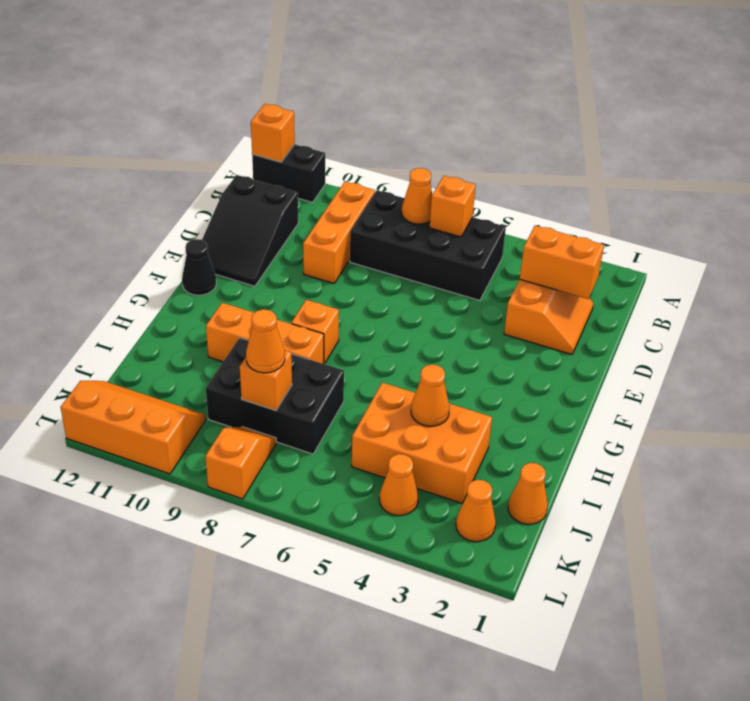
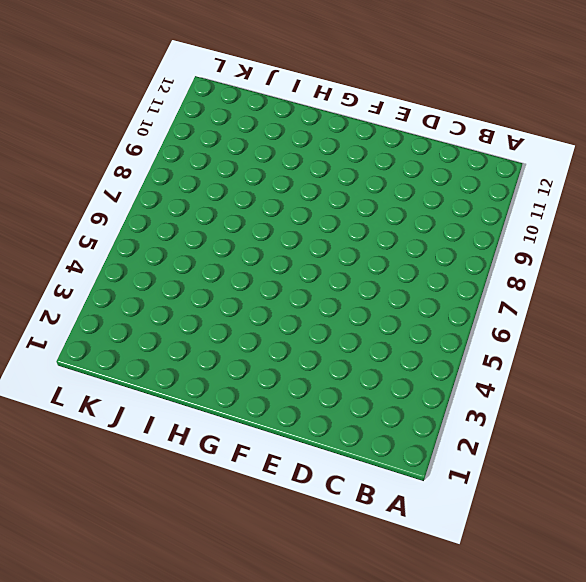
none -> black brick A11:A12 level 1
none -> black brick B5:C8 level 1
none -> orange brick B9:D9 level 1

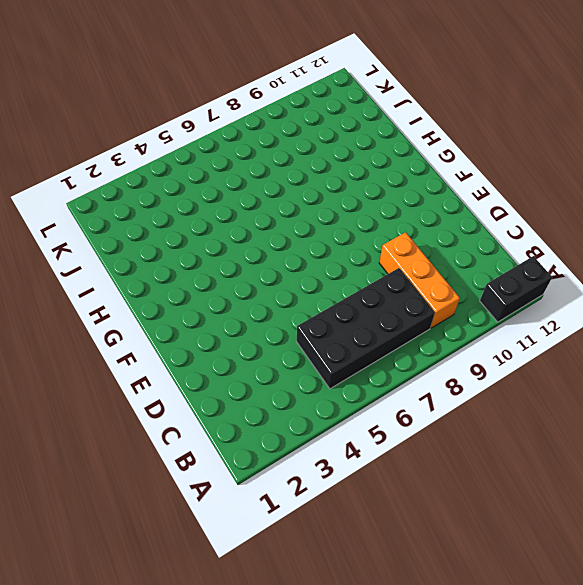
none -> orange slope C2:D3 level 1 top 3
none -> black slope C11:E12 level 1 top C
none -> black cone F12 level 1

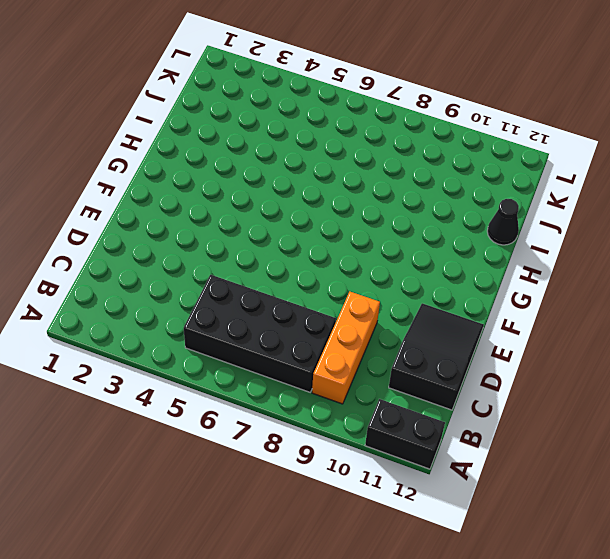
black cone I12 level 1 -> black cone F12 level 1
none -> orange slope C2:D3 level 1 top 3
none -> orange brick G8 level 1
none -> orange brick H8:H10 level 1

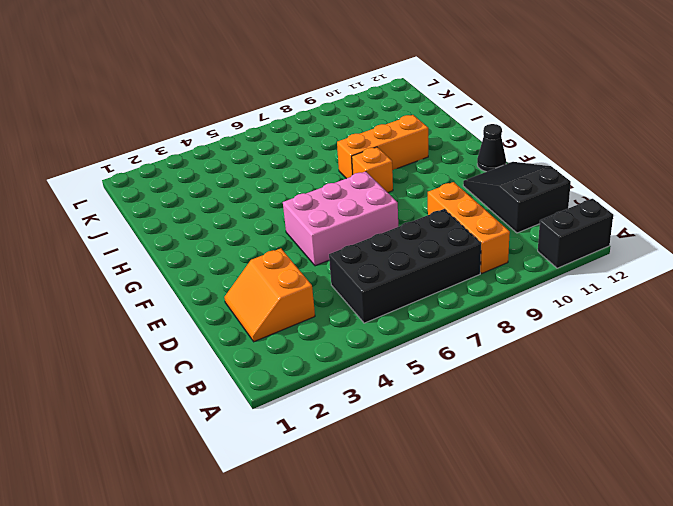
pink brick E5:F7 level 1 -> none
none -> orange brick I3:J5 level 1
none -> black brick I7:J9 level 1
none -> orange cone J1 level 1

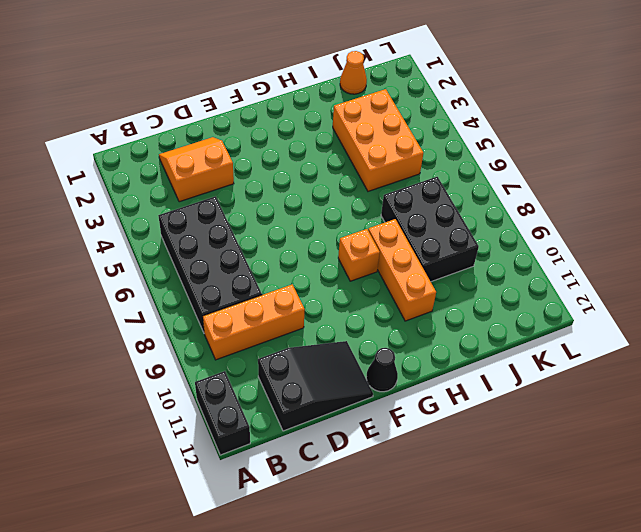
none -> orange cone K2 level 1
none -> orange cone K4 level 1
none -> orange slope K8:L8 level 1 top L

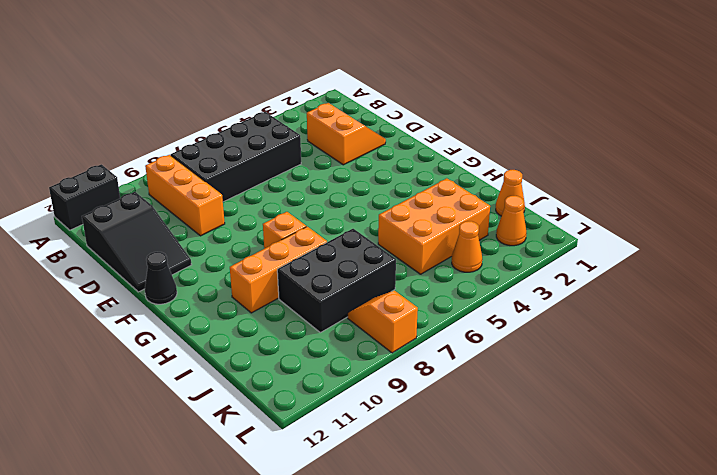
none -> orange slope K10:L12 level 1 top L
none -> orange brick A12 level 2
none -> orange brick B6 level 2

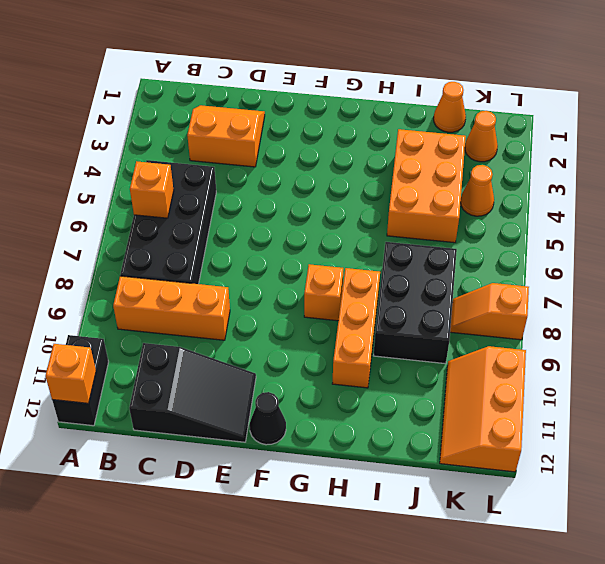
none -> orange cone B7 level 2
none -> orange brick C2:C3 level 2
none -> orange cone I4 level 2

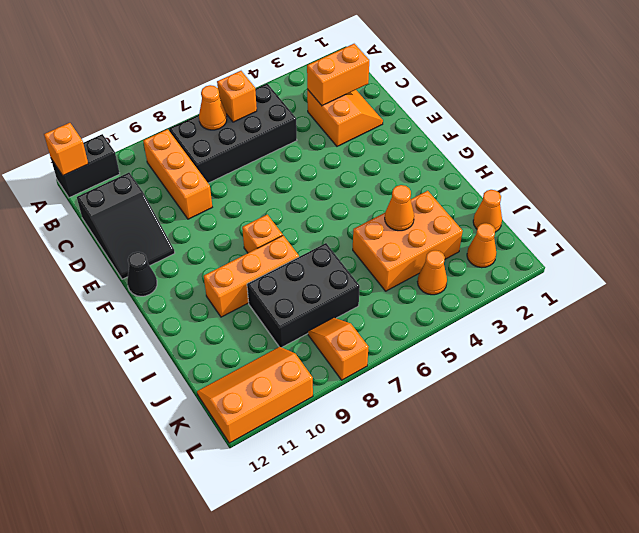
none -> orange brick J8 level 2
none -> orange cone J8 level 3

